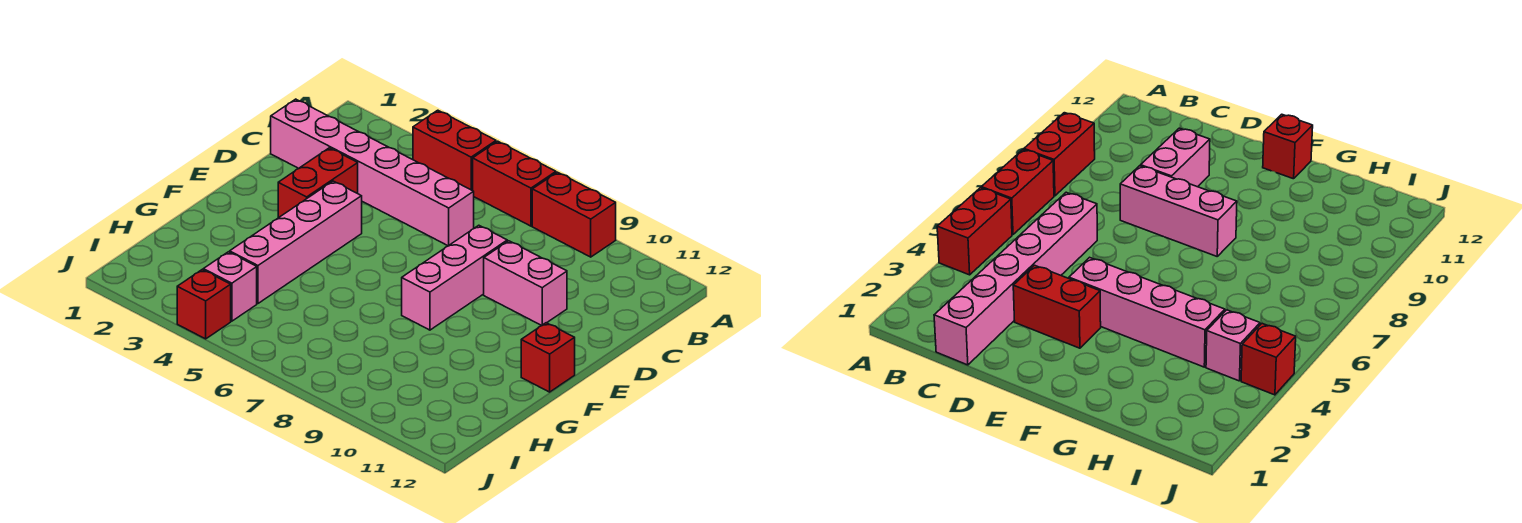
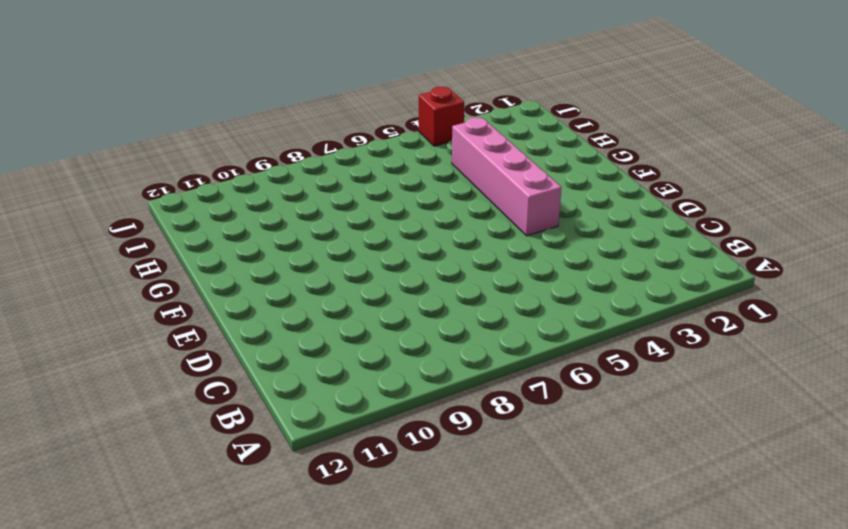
none -> red brick A4:A5 level 1
none -> red brick A6:A7 level 1

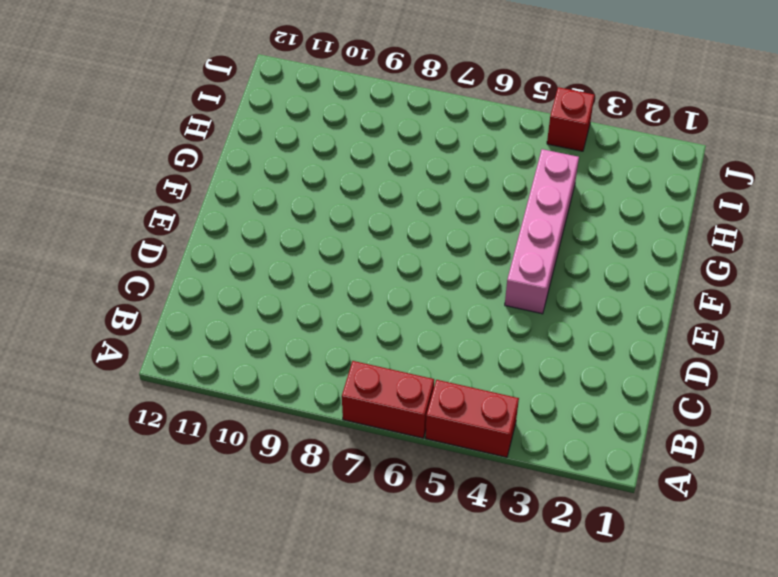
none -> red brick A8:A9 level 1
none -> pink brick C1:C6 level 1

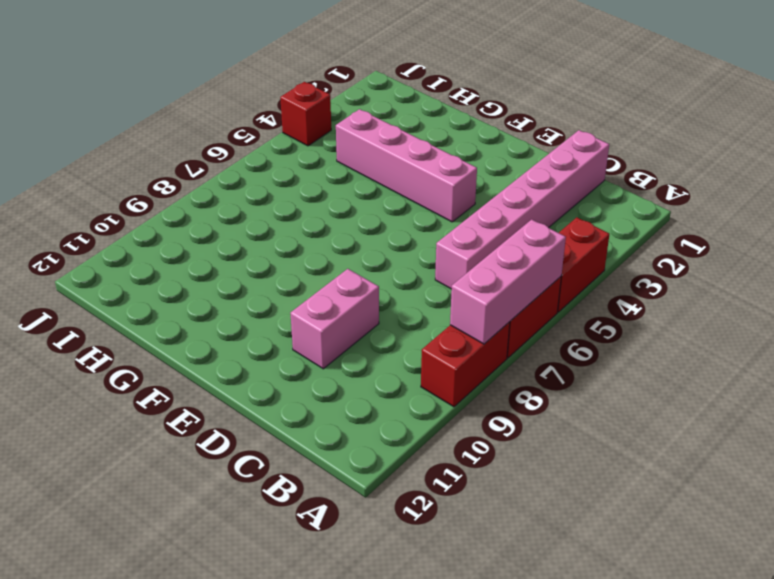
pink brick A6:A8 level 2 -> pink brick D8:F8 level 1
none -> red brick D3:E3 level 1
none -> red brick F12 level 1

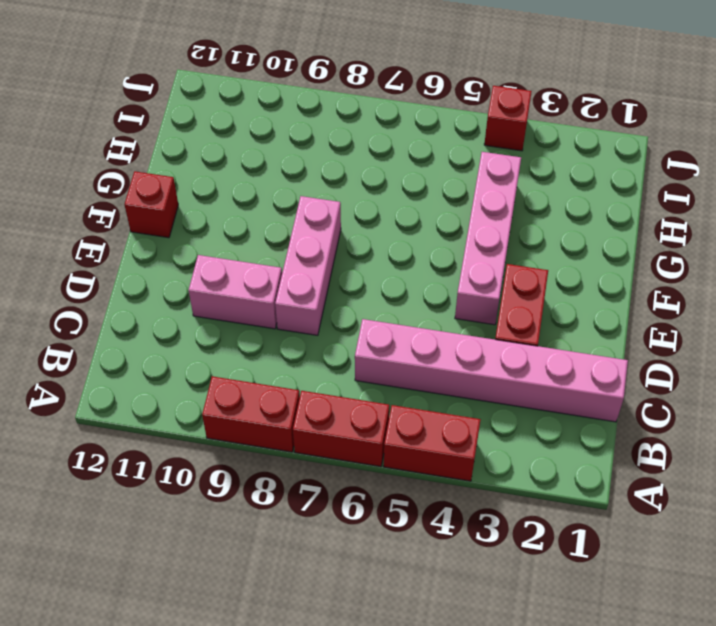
none -> pink brick I4 level 1

